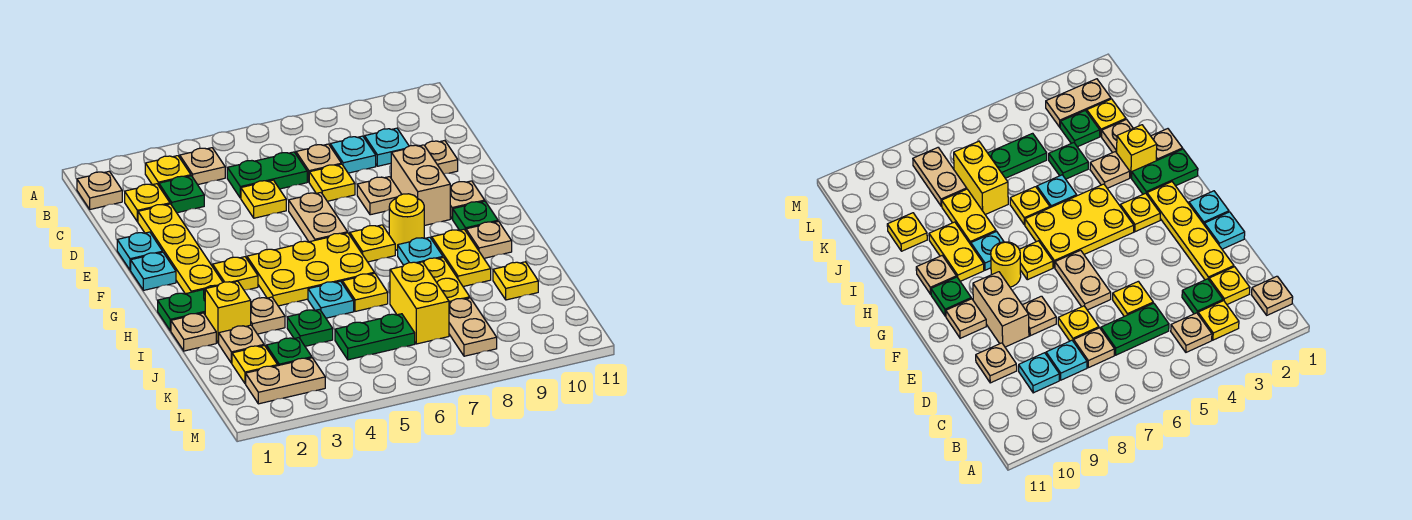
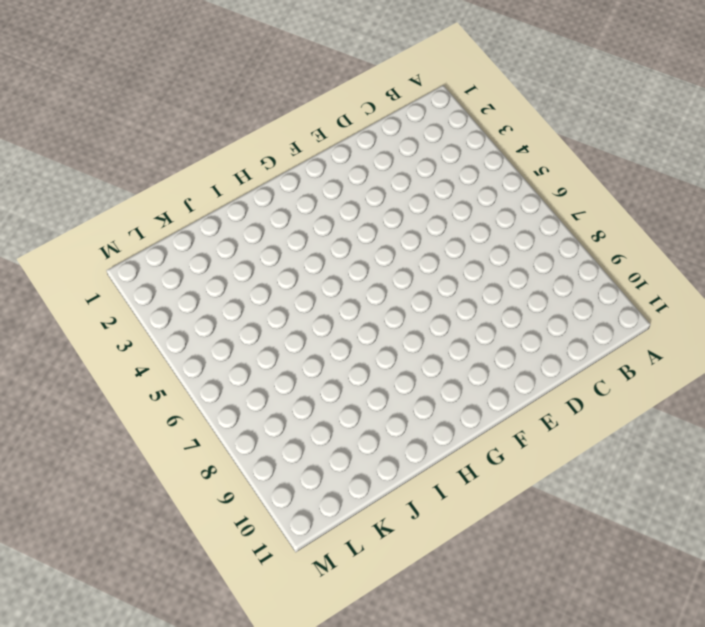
none -> tan plate B1 level 1
none -> yellow plate B3 level 1
none -> tan plate B4 level 1
none -> yellow plate C2 level 1

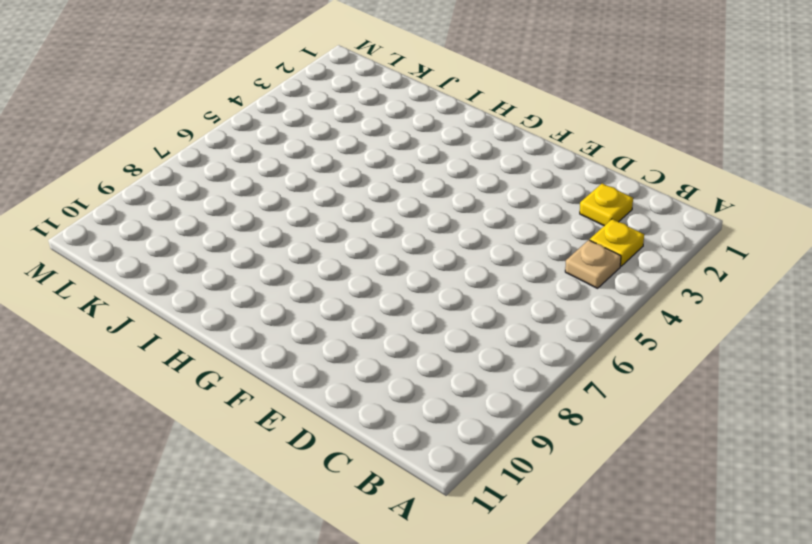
none -> tan plate B1 level 1
none -> green plate C3 level 1
none -> green plate C5:C6 level 1
none -> tan plate C7 level 1

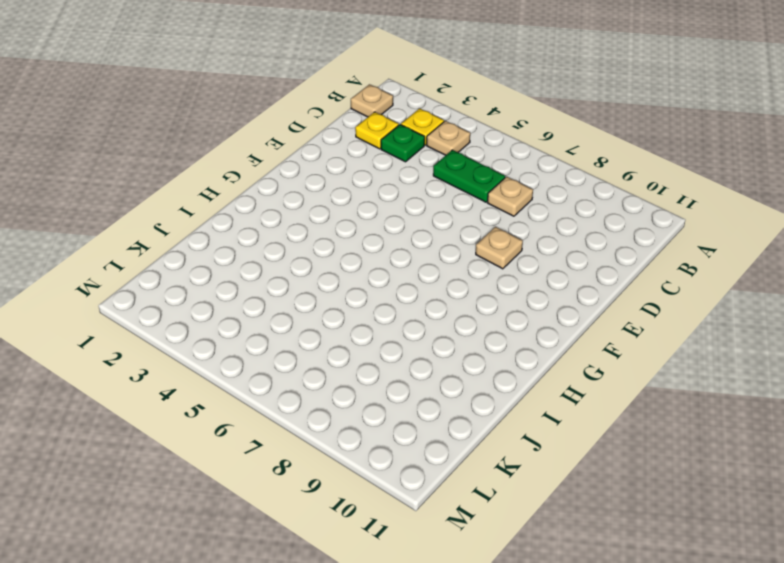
none -> cyan plate C8 level 1
none -> cyan plate C9 level 1
none -> yellow plate D2:G2 level 1
none -> yellow plate D5 level 1

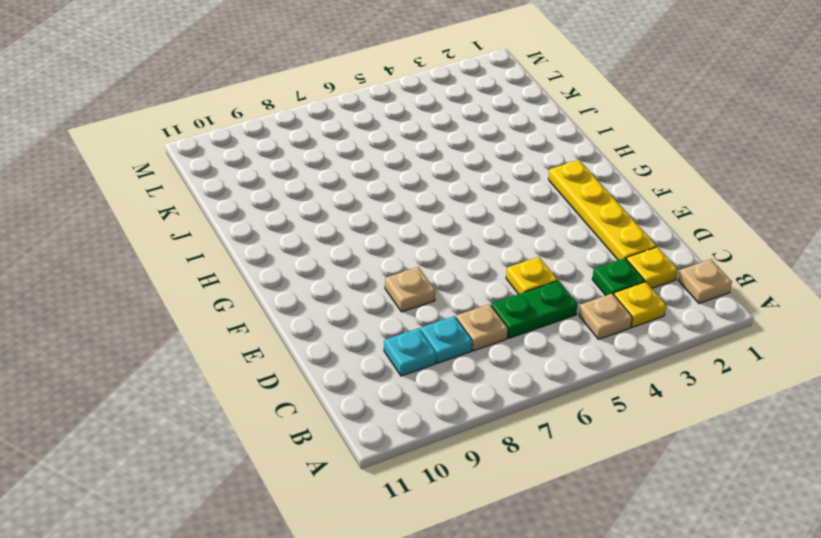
none -> yellow plate D7 level 1
none -> tan plate D10 level 1
none -> cyan plate E1 level 1
none -> tan plate E6:F6 level 1

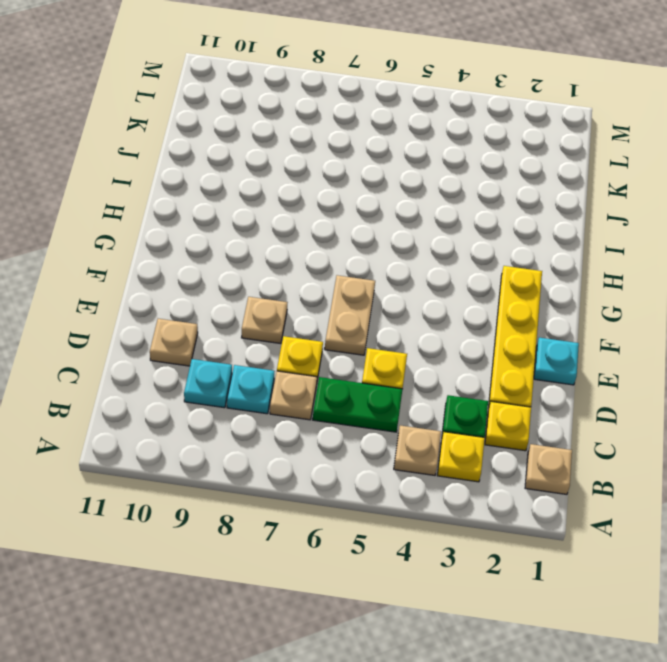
none -> tan brick E9:F9 level 1
none -> cyan plate F1 level 1
none -> tan plate F10 level 1
none -> yellow plate G3 level 1

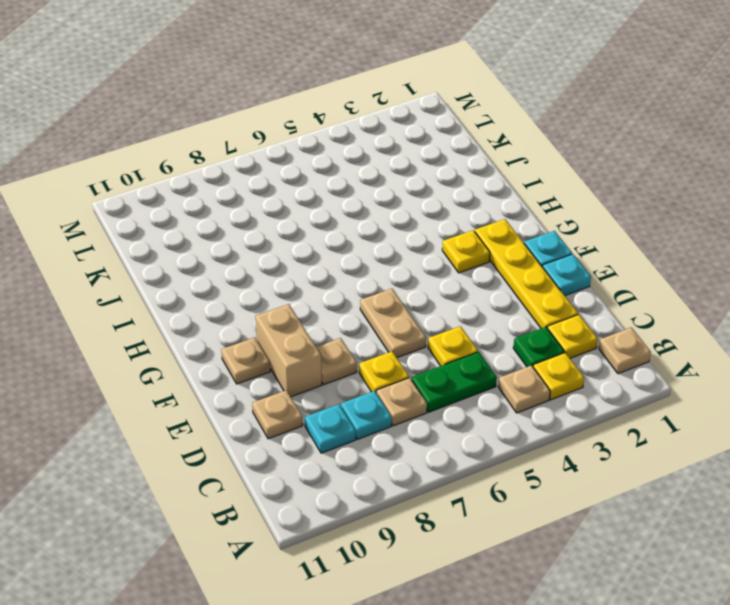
none -> yellow plate G4:H6 level 1
none -> yellow plate G7 level 1
none -> yellow round brick G8 level 1
none -> green plate G10 level 1

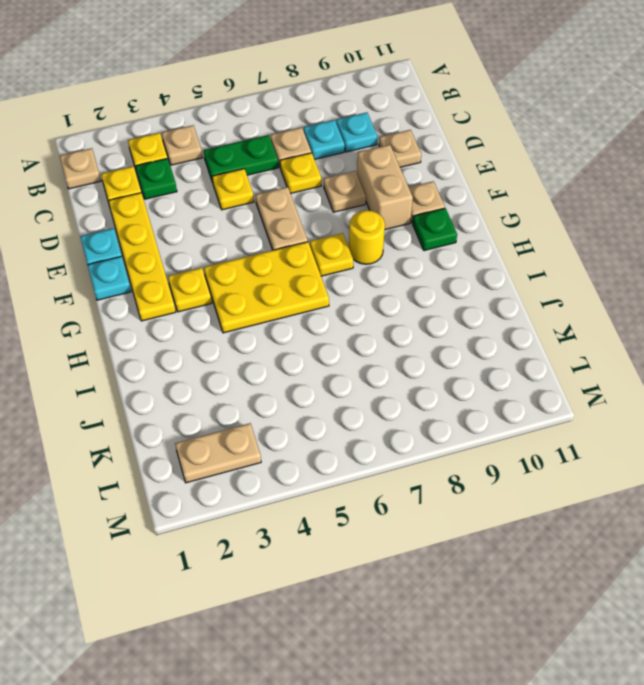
none -> green plate H1:H2 level 1
none -> cyan plate H8 level 1
none -> yellow plate H9:I9 level 1
none -> tan plate H10 level 1

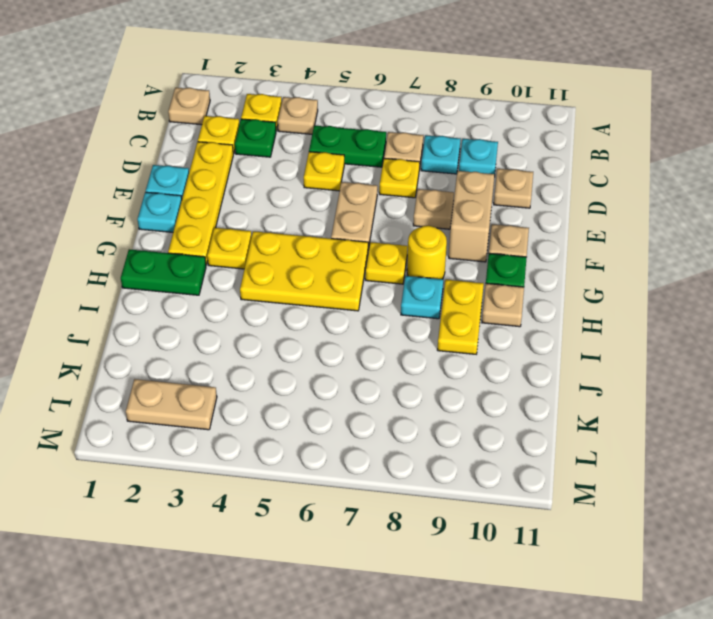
none -> tan plate I1 level 1
none -> yellow brick I2 level 1
none -> tan plate I3 level 1
none -> cyan plate I5 level 1

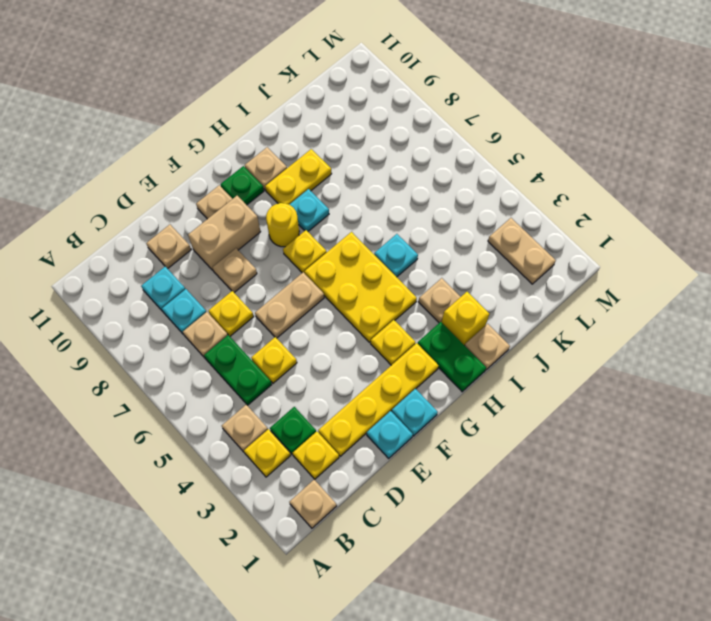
none -> yellow plate I6 level 1
none -> yellow plate I8:J8 level 1
none -> tan plate J2 level 1
none -> green plate J4 level 1

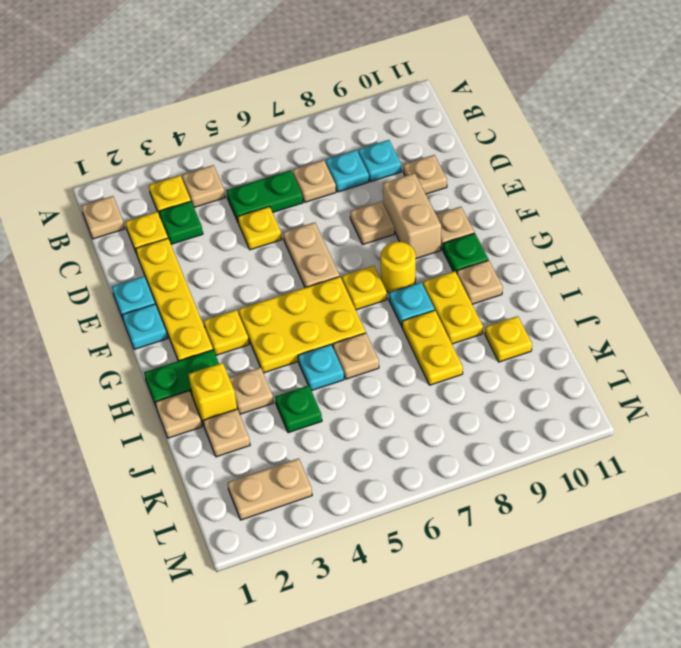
tan plate I6 level 1 -> yellow plate I6 level 1
none -> yellow plate D7 level 1
none -> yellow brick J7:K7 level 1
none -> yellow plate K2 level 1
none -> green plate K3 level 1

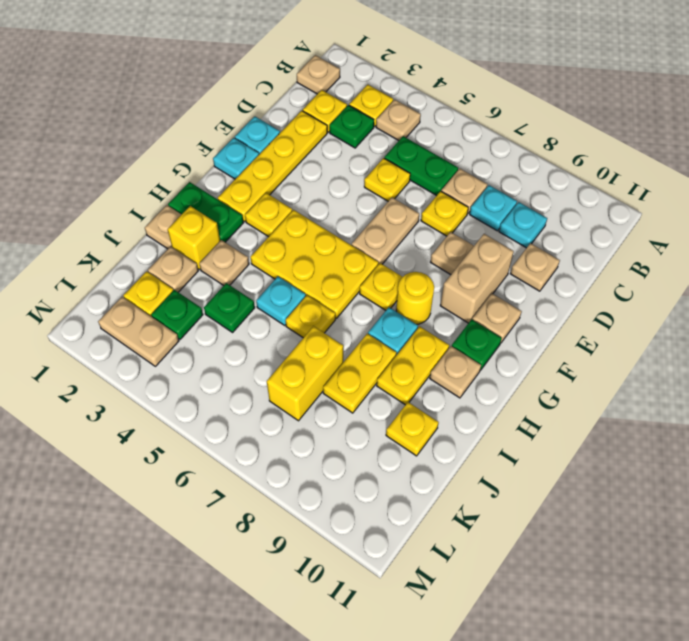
none -> green plate K5:K6 level 1
none -> tan plate K8:L8 level 1

